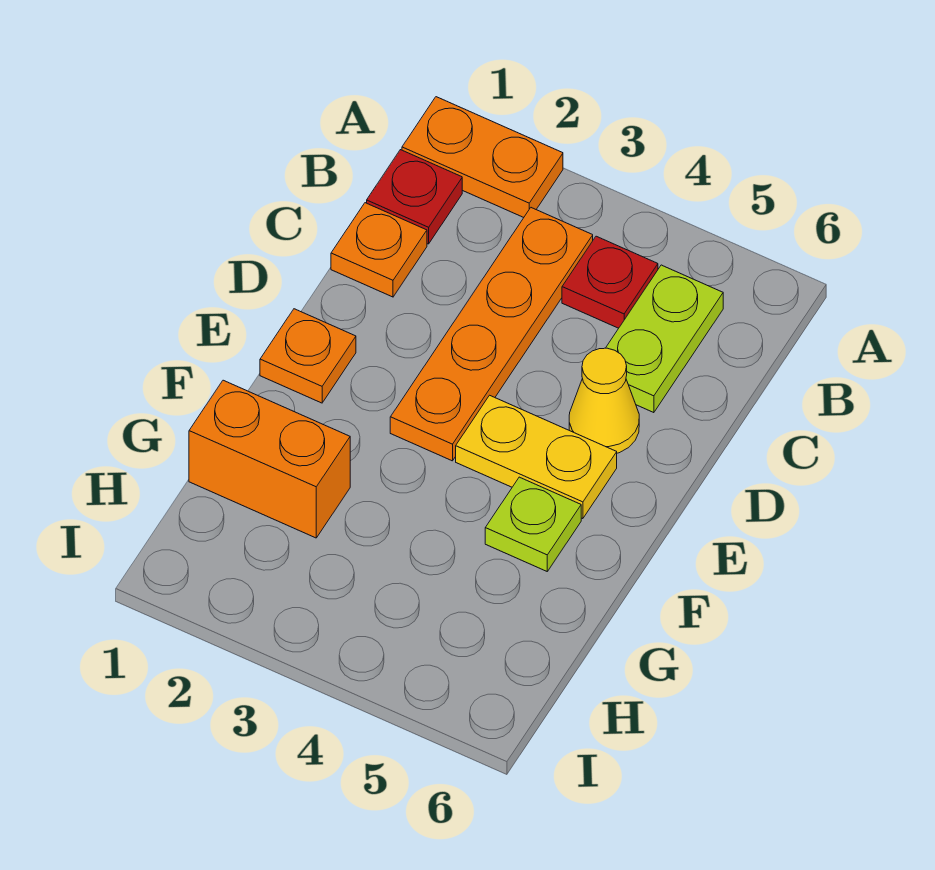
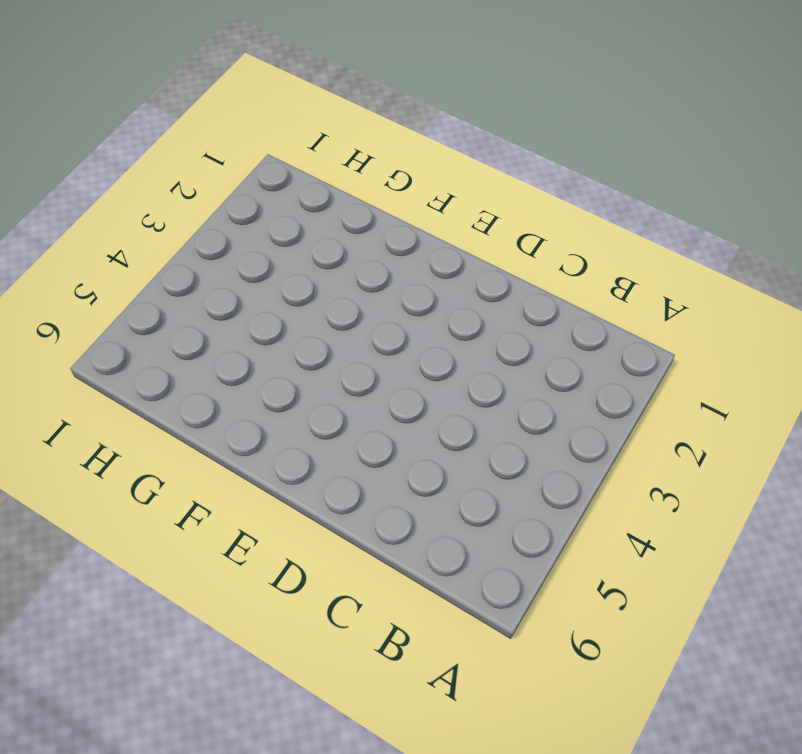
none -> orange plate A1:A2 level 1
none -> red plate B1 level 1

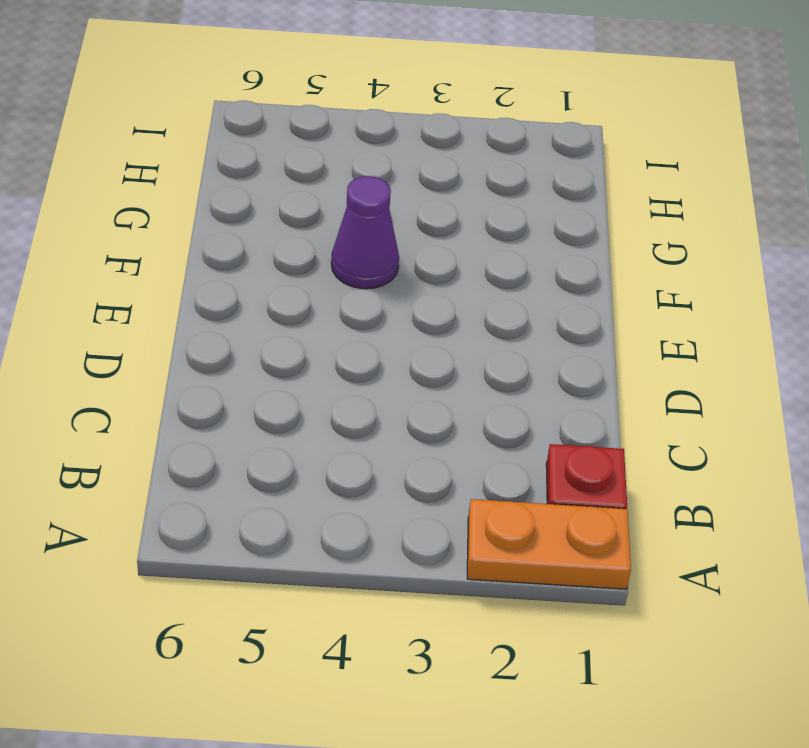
purple cone F4 level 1 -> none
none -> orange plate B3:E3 level 1
none -> red plate B4 level 1

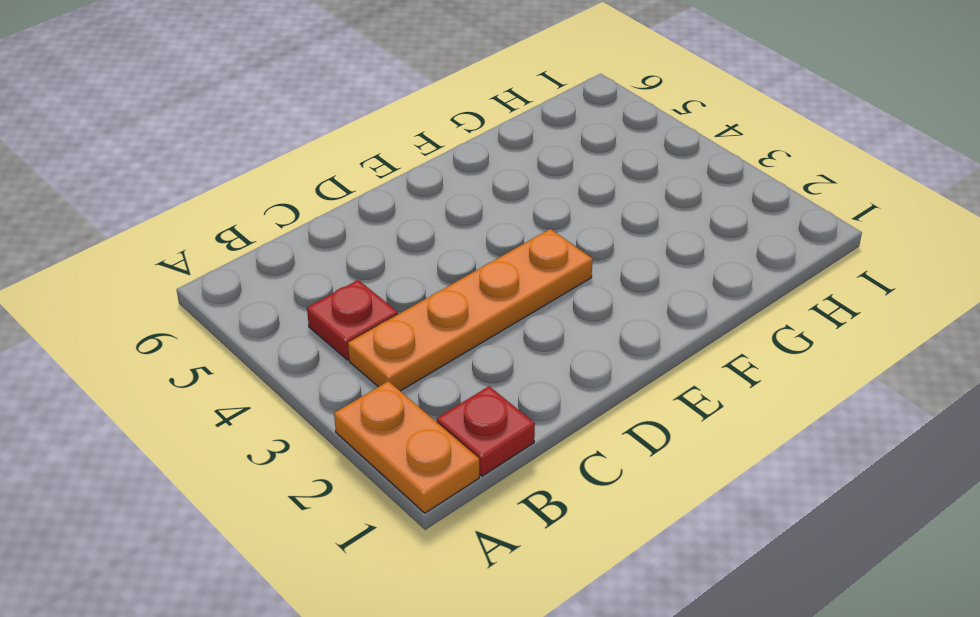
none -> lime plate B5:C5 level 1
none -> orange plate C1 level 1

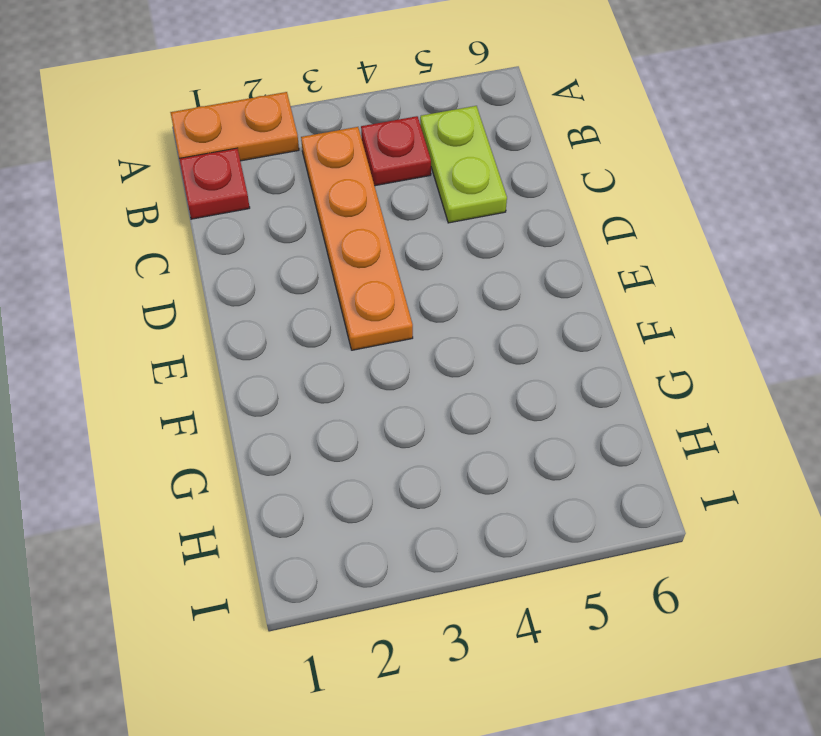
none -> orange plate C1 level 1
none -> yellow cone D5 level 1

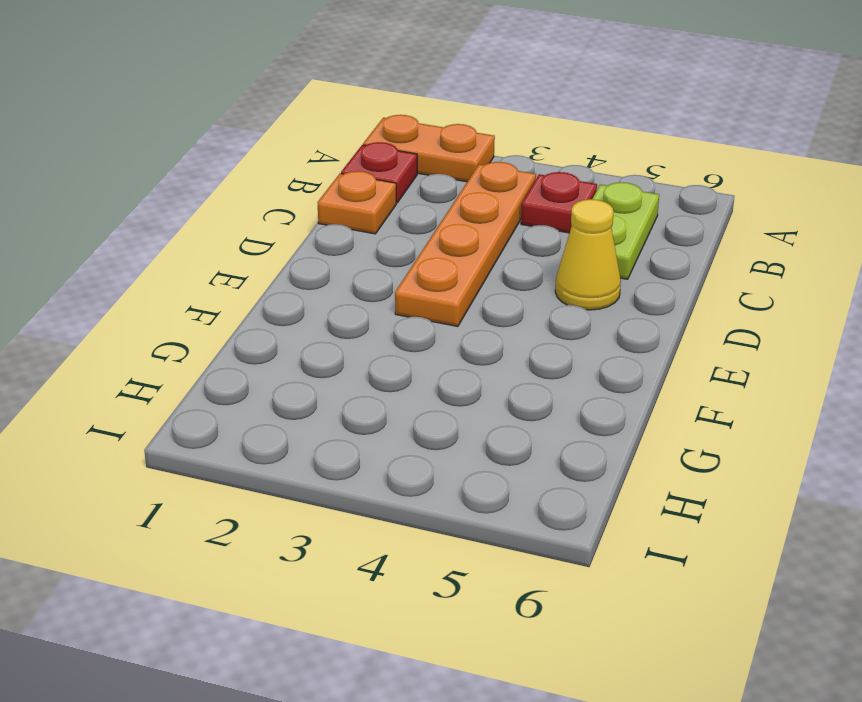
none -> orange plate E1 level 1
none -> yellow plate E4:E5 level 1

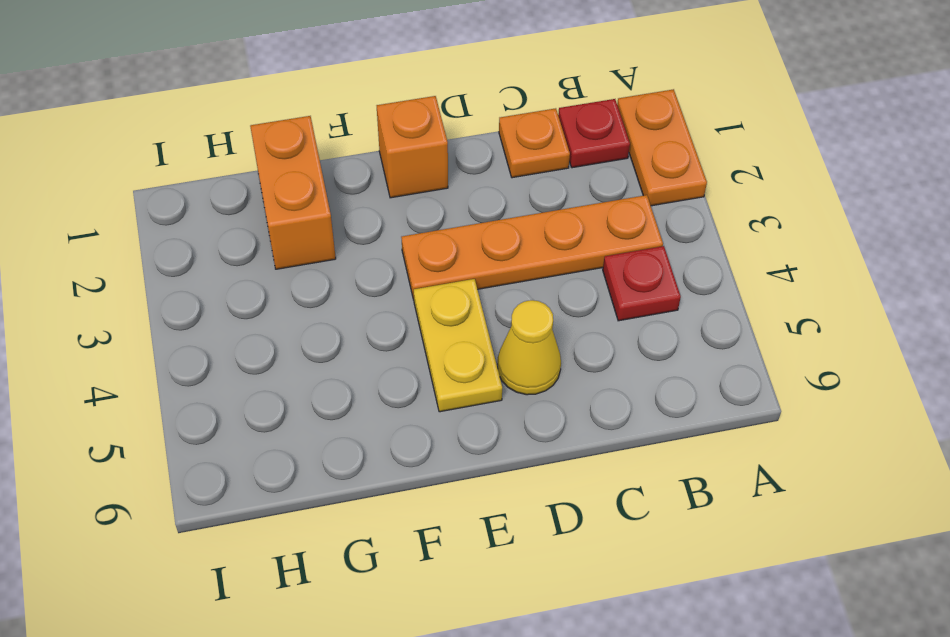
orange brick E1 level 1 -> orange plate E1 level 1
none -> lime plate B5:C5 level 1
none -> lime plate F5 level 1

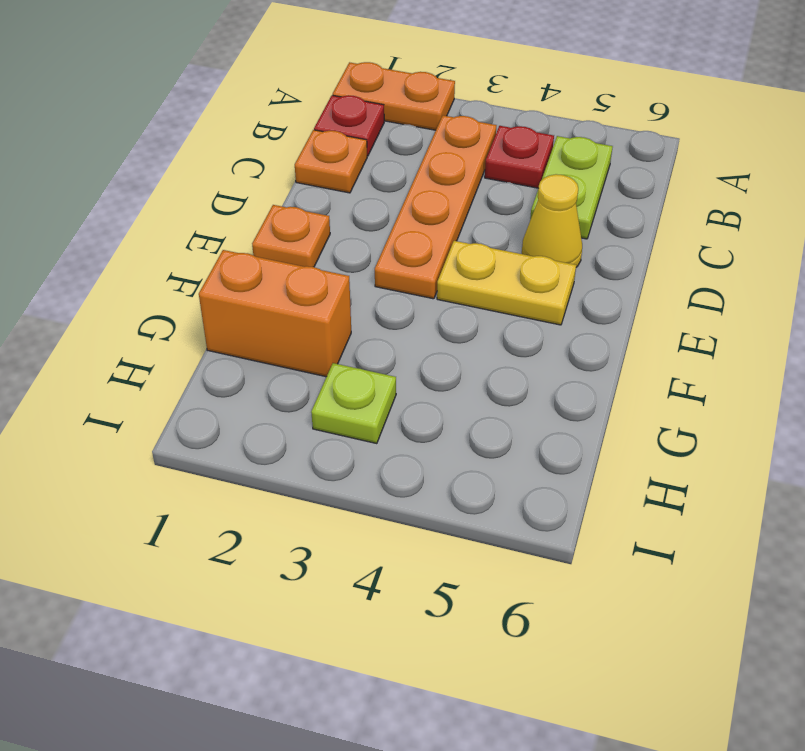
lime plate H3 level 1 -> lime plate F5 level 1

